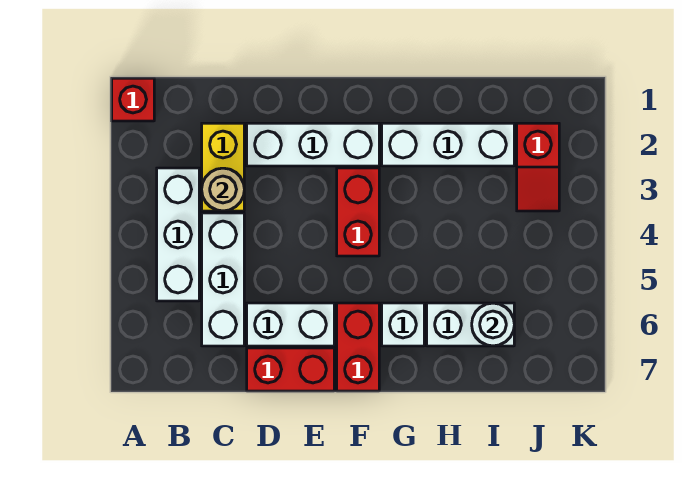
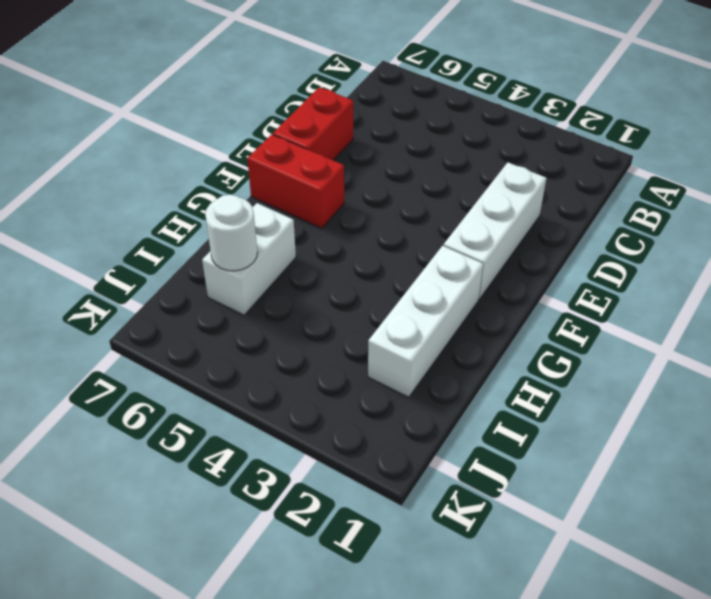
none -> red brick A1 level 1
none -> white brick B3:B5 level 1
none -> yellow brick C2:C3 level 1

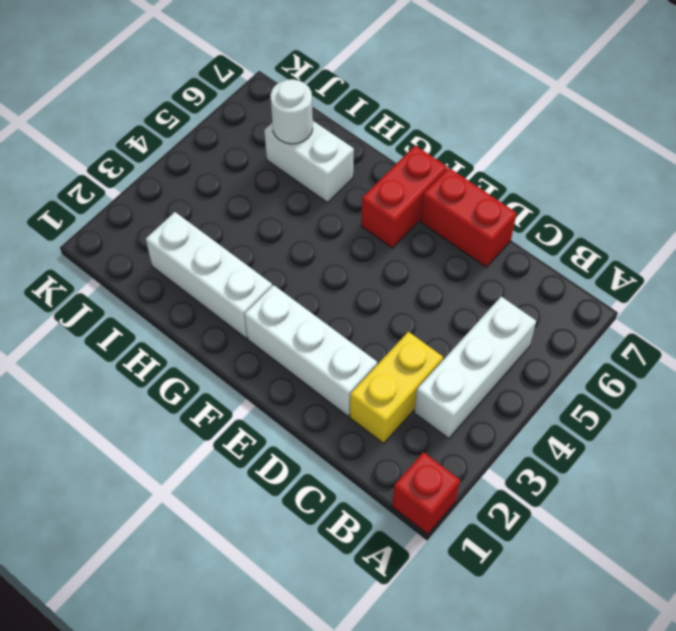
none -> white brick C4:C6 level 1
none -> white brick D6:E6 level 1
none -> red brick F3:F4 level 1

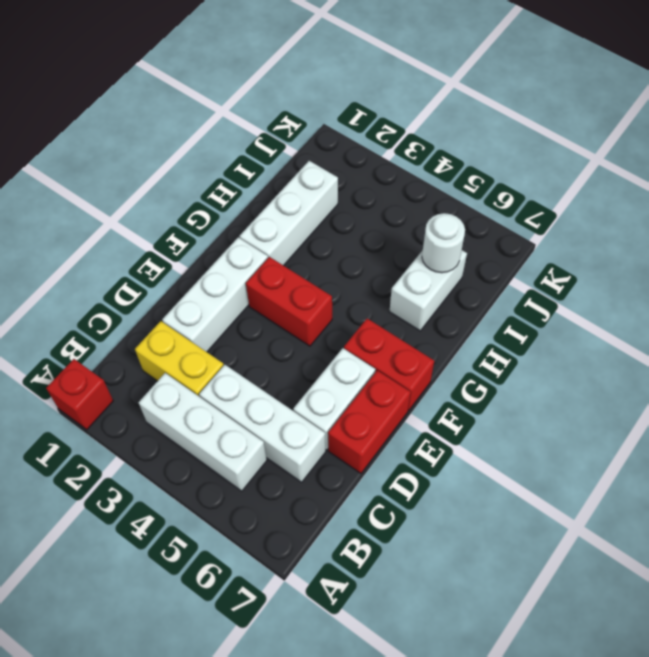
none -> white brick G6 level 1
none -> red slope J2:J3 level 1 top 2
none -> tan round brick C3 level 2

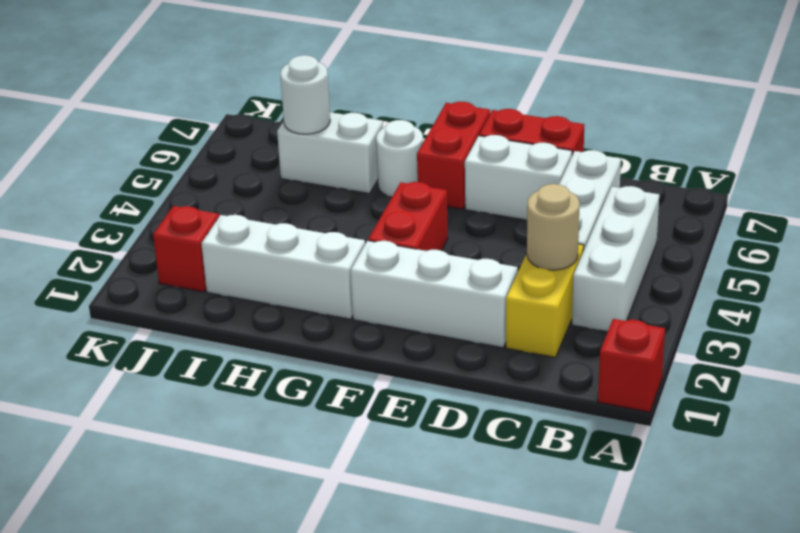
white round brick G6 level 1 -> white brick G6 level 1

